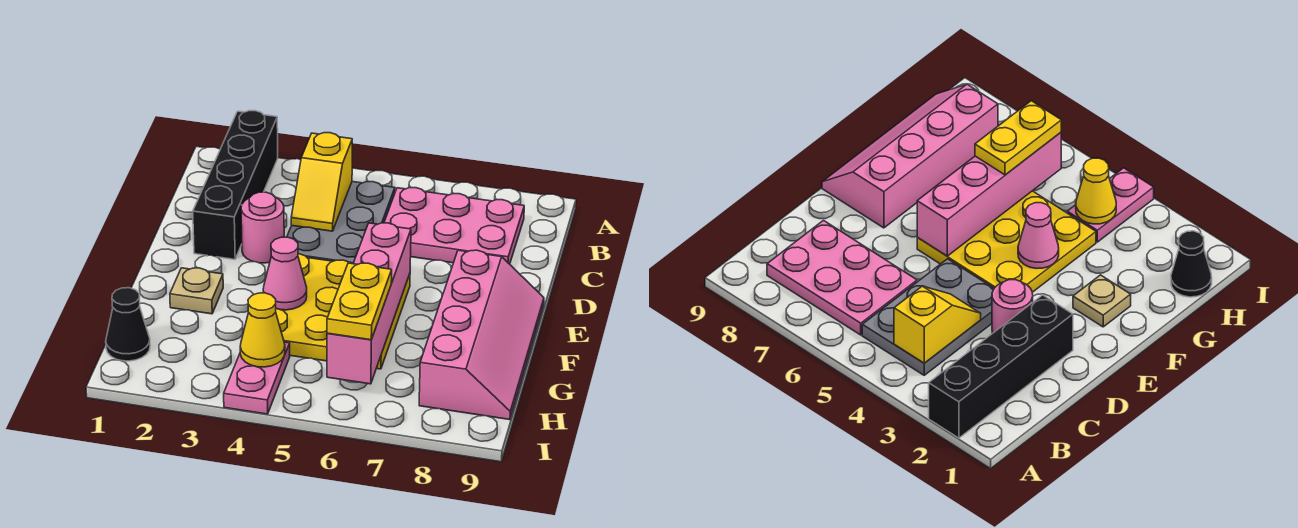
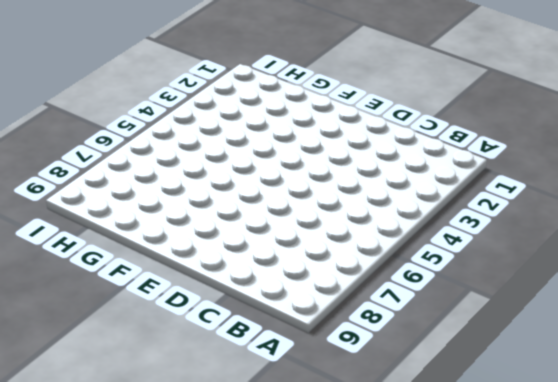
none -> black brick A2:D2 level 1
none -> grey plate B4:D5 level 1
none -> pink plate B6:C8 level 1

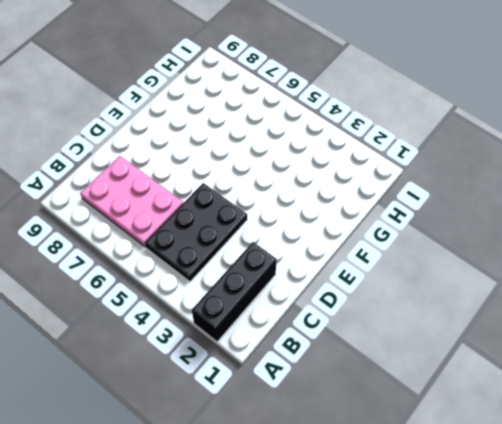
black brick A2:C2 level 1 -> black brick A2:D2 level 1
black plate B4:D5 level 1 -> grey plate B4:D5 level 1
none -> pink round brick D3 level 1
none -> yellow plate E4:G6 level 1
none -> pink slope E8:H9 level 1 top 8

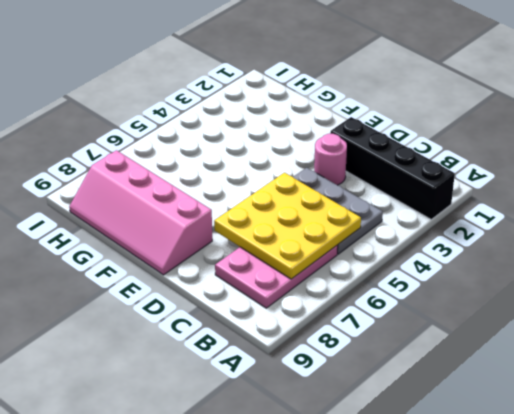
yellow plate B5:D7 level 2 -> yellow plate E4:G6 level 1
none -> tan plate F2 level 1
none -> black cone H1 level 1
none -> pink plate H4:I4 level 1

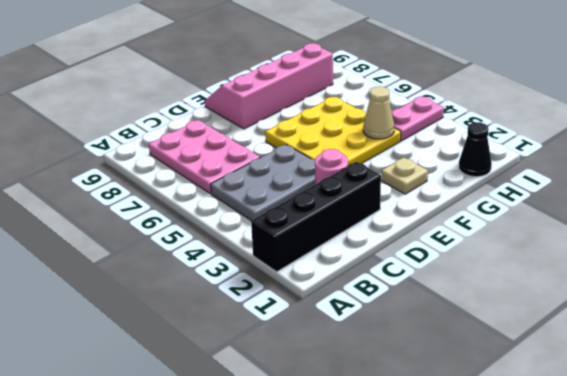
tan cone G4 level 2 -> none
none -> yellow slope B4:C4 level 2 top B
none -> pink brick E6:H6 level 2
none -> pink cone F4 level 2

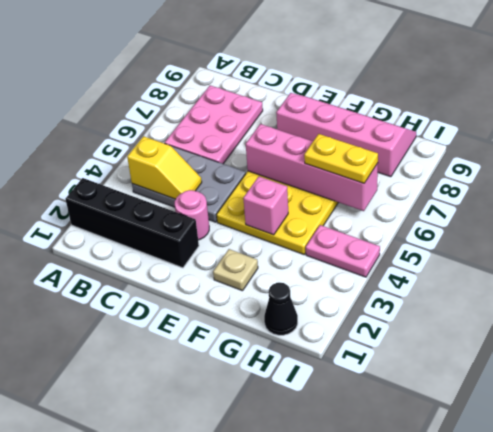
pink brick F4 level 2 -> pink cone F4 level 2
none -> yellow cone H4 level 2

